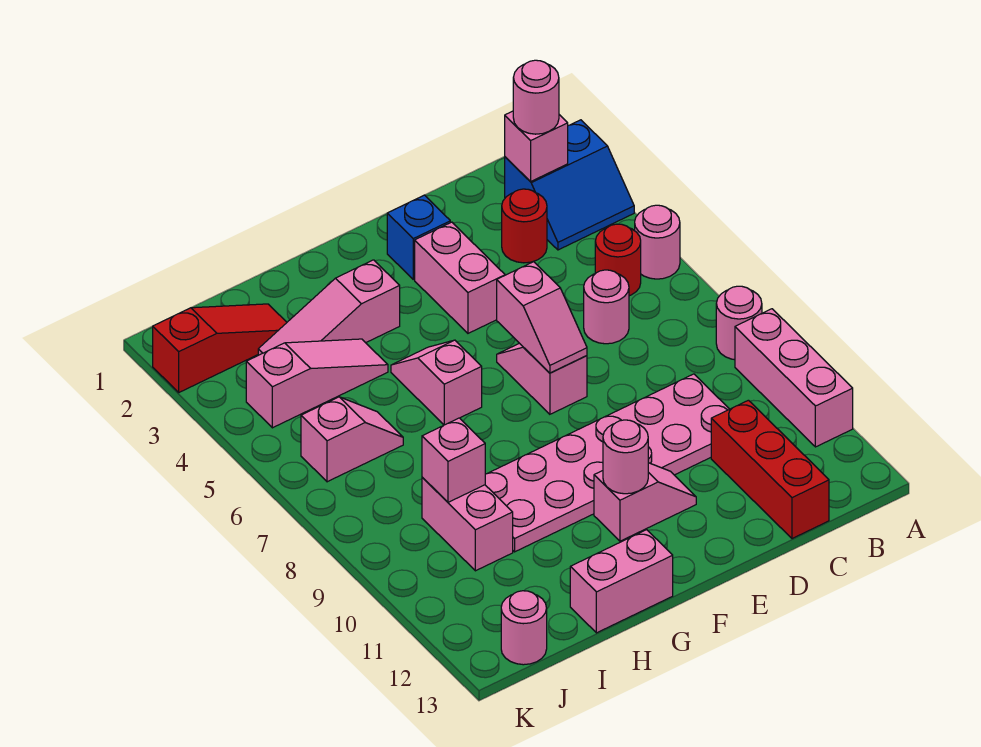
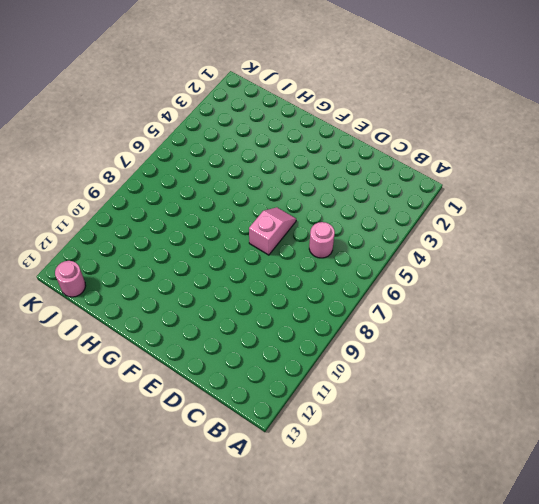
none -> blue slope A2:B3 level 1 top 2
none -> pink round brick A5 level 1
none -> pink round brick A8 level 1

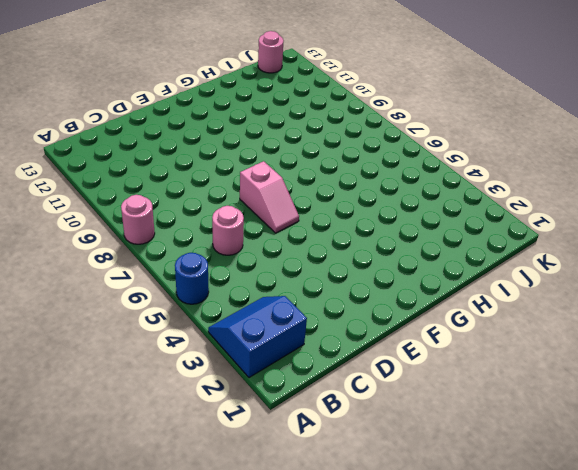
blue round brick A5 level 1 -> pink round brick A5 level 1
none -> pink brick A9:A11 level 1
none -> red round brick B5 level 1
none -> red round brick C3 level 1

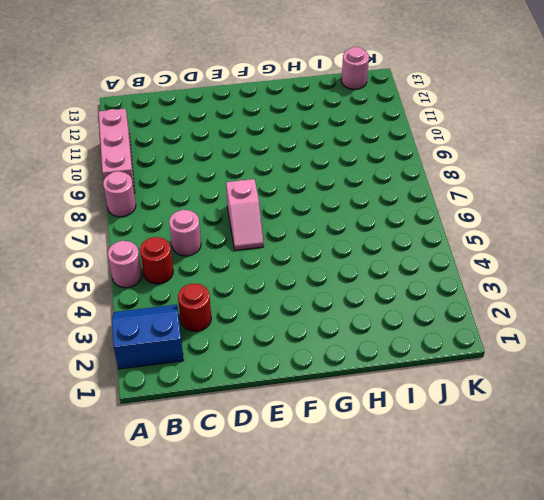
none -> pink plate C9:H10 level 1
none -> red brick C11:C13 level 1
none -> blue brick E2 level 1

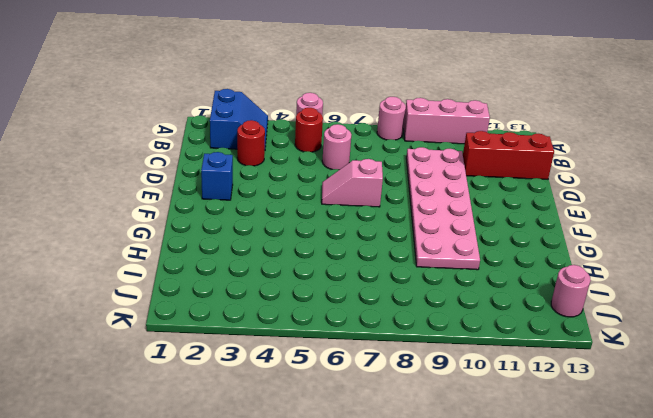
none -> pink brick E3:E4 level 1
none -> pink slope E11:F11 level 1 top F
none -> pink slope G3:I3 level 1 top G

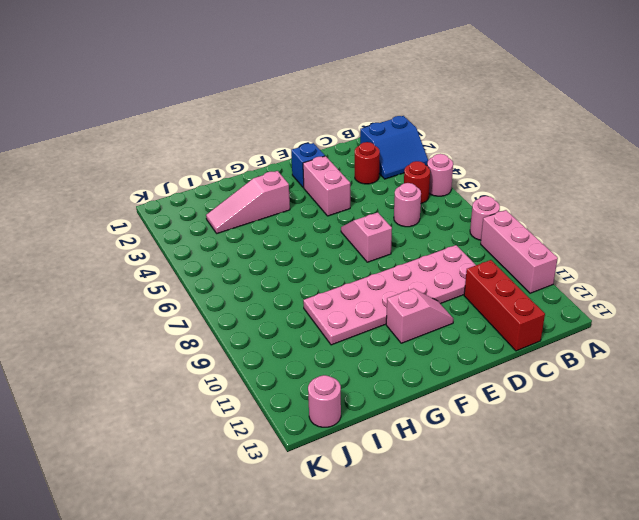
none -> pink slope G5:G6 level 1 top 6
none -> pink brick G13:H13 level 1
none -> pink slope H4:J4 level 1 top J

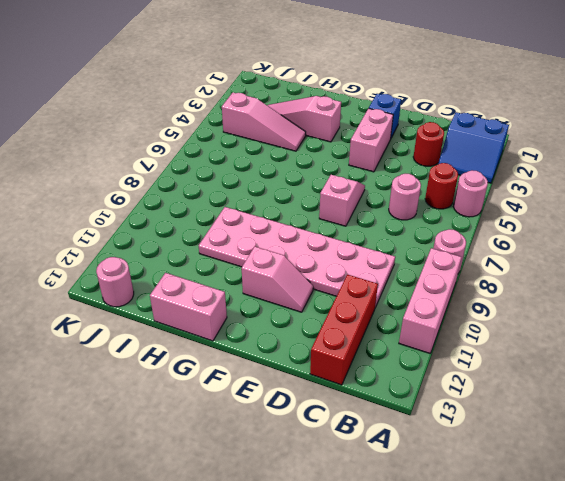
none -> pink slope G5:G6 level 1 top 6
none -> red slope I2:K2 level 1 top K
none -> pink slope I6:J6 level 1 top J

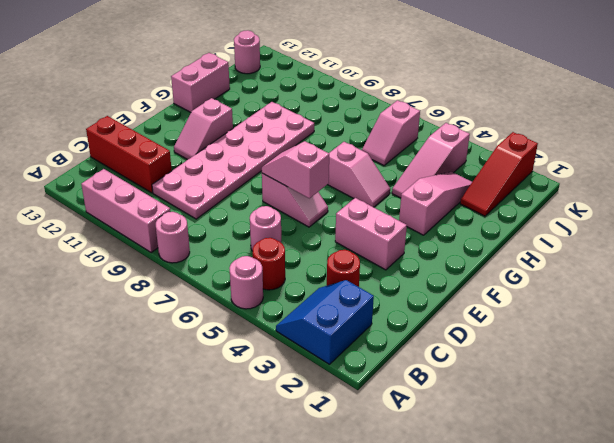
none -> blue brick E2 level 1
none -> pink brick I9:I10 level 1
none -> pink brick B2 level 2

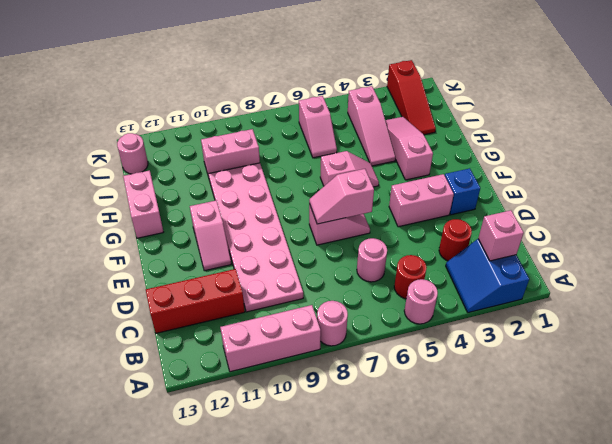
none -> pink round brick F11 level 2
none -> pink brick I9 level 2
none -> pink round brick B2 level 3

